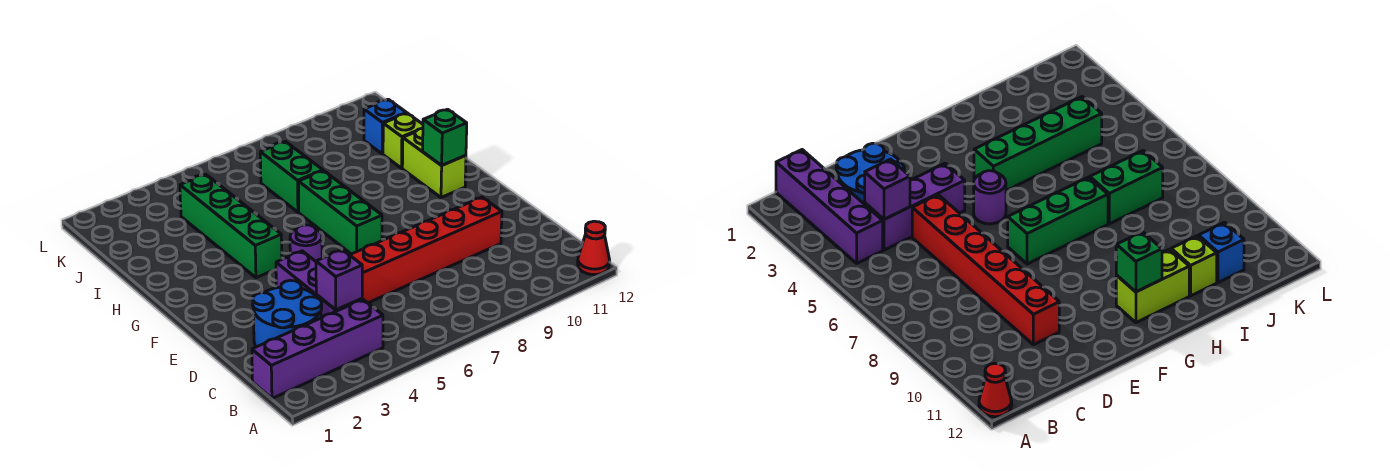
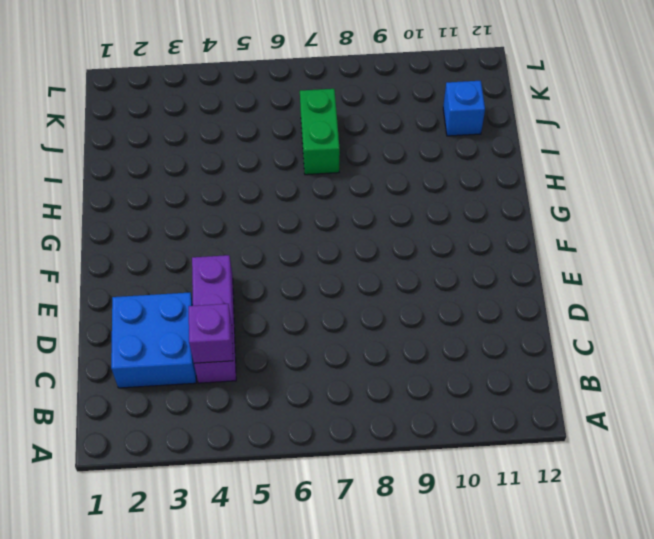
blue brick C2:D3 level 1 -> blue round brick C2:D3 level 1
none -> red cone A12 level 1
none -> purple brick B1:B4 level 1
none -> red brick D5:D10 level 1

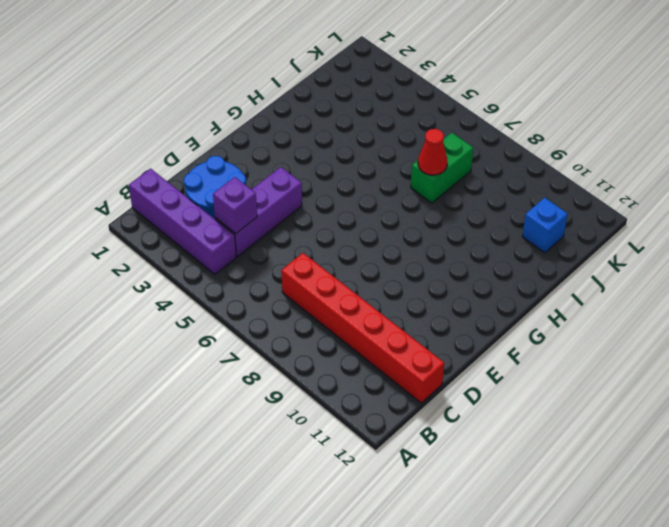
red brick C7:C12 level 1 -> red brick D5:D10 level 1
red cone I7 level 2 -> red cone A12 level 1
none -> purple round brick F5 level 1
none -> green brick F7:H7 level 1
none -> green brick G4:J4 level 1

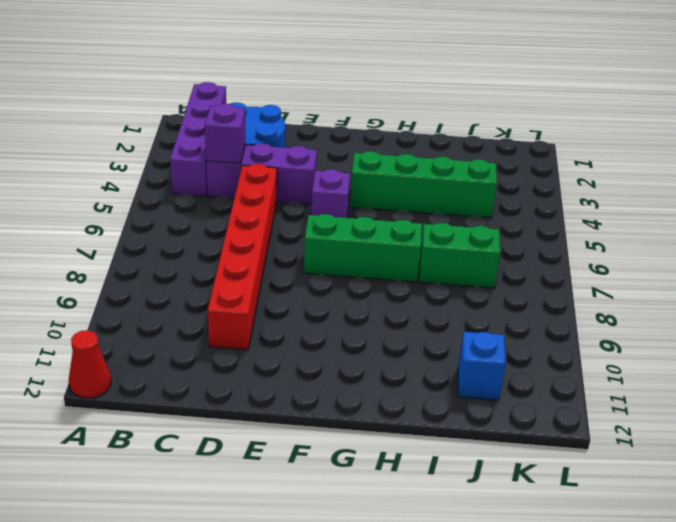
purple brick F5 level 1 -> purple round brick F5 level 1
none -> lime brick G11:H11 level 1
none -> lime brick I11 level 1
none -> green brick G11 level 2

